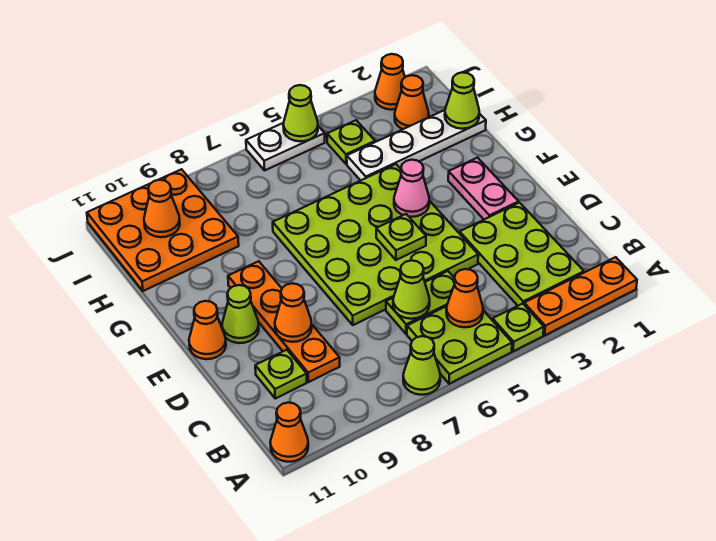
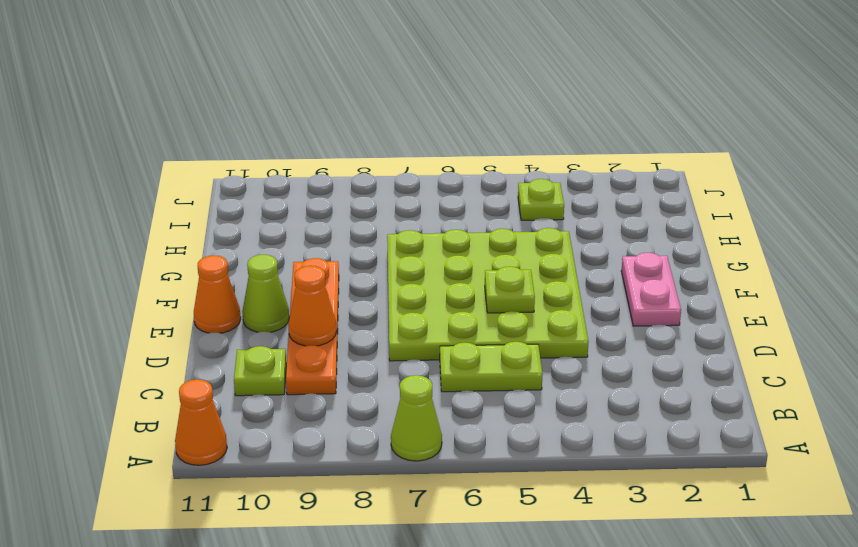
none -> orange plate A1:A3 level 1
none -> lime plate A4 level 1
none -> lime plate A5:B6 level 1

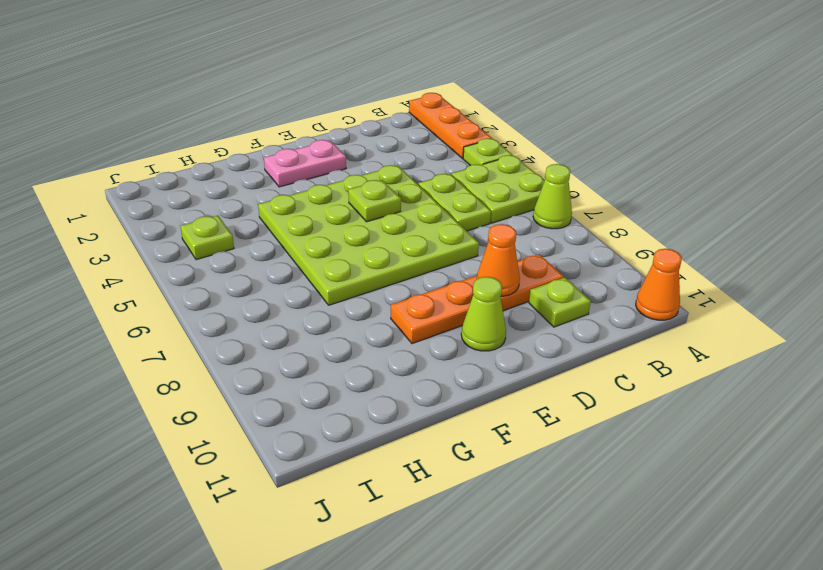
none -> lime plate B2:D3 level 1
none -> orange cone E11 level 1
none -> white plate H1:H4 level 1

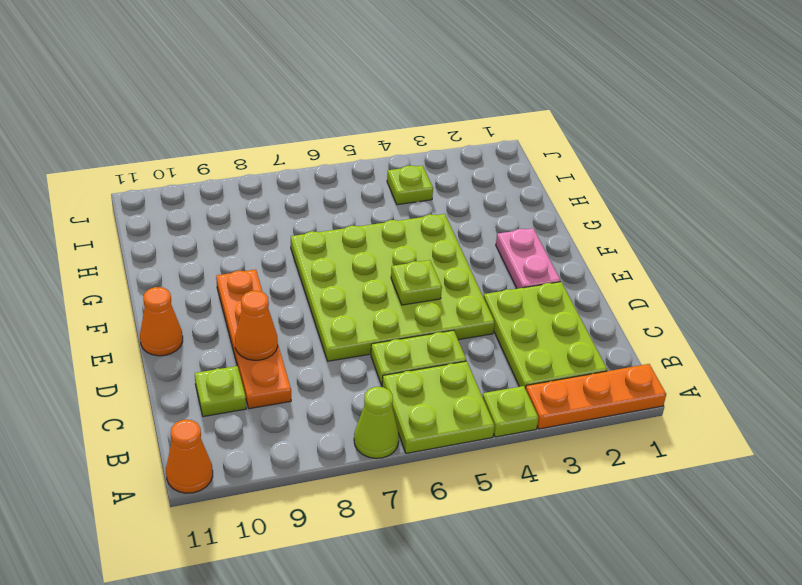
none -> lime cone E10 level 1
none -> white plate H1:H4 level 1
none -> orange plate H9:J11 level 1

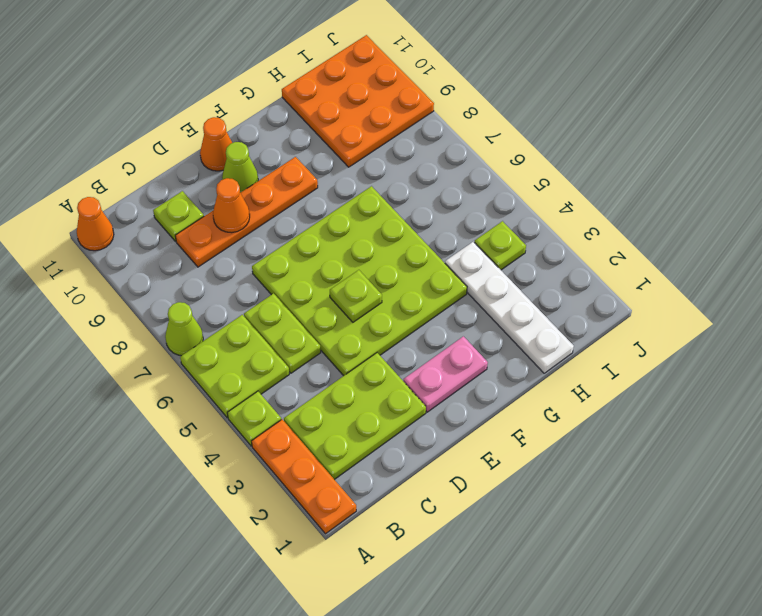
none -> orange cone I2 level 1
none -> orange cone J2 level 1
none -> white plate J5:J6 level 1

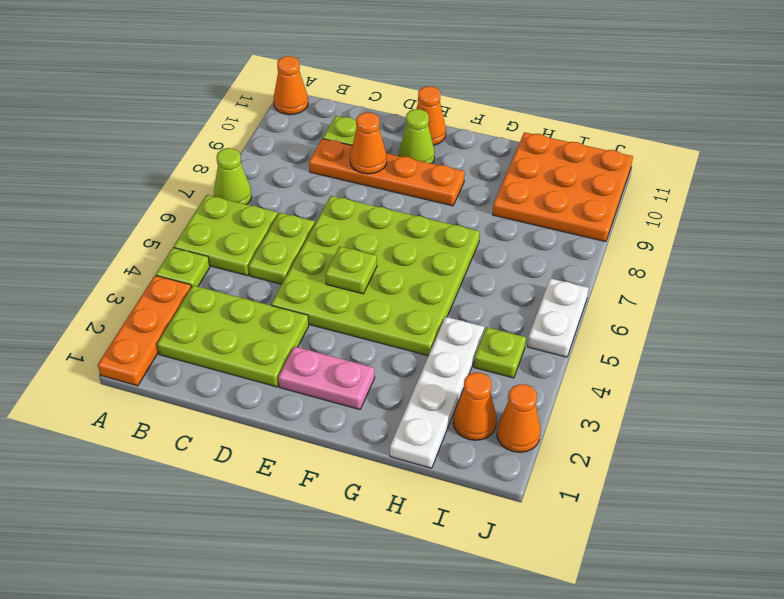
none -> orange cone B5 level 2
none -> lime cone C6 level 2
none -> pink cone F4 level 2

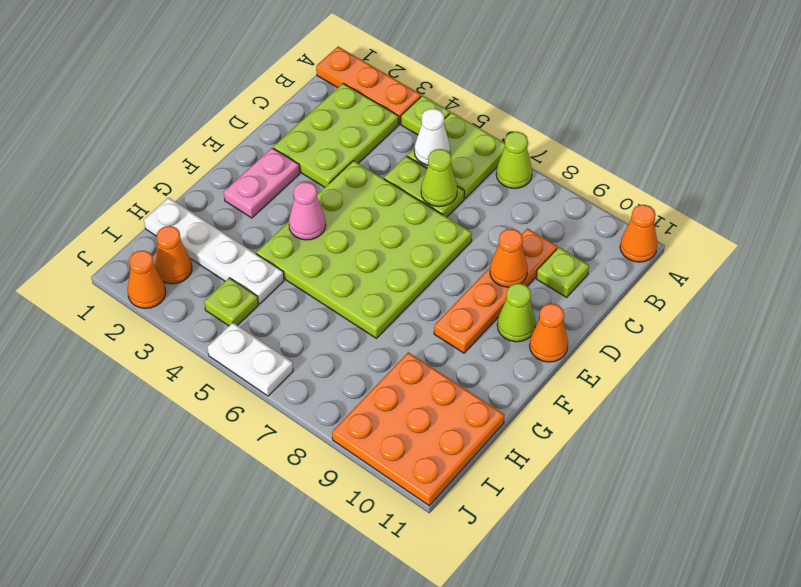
white cone B5 level 2 -> orange cone B5 level 2
none -> lime plate E5 level 2
none -> lime cone H1 level 2
none -> orange cone I10 level 2

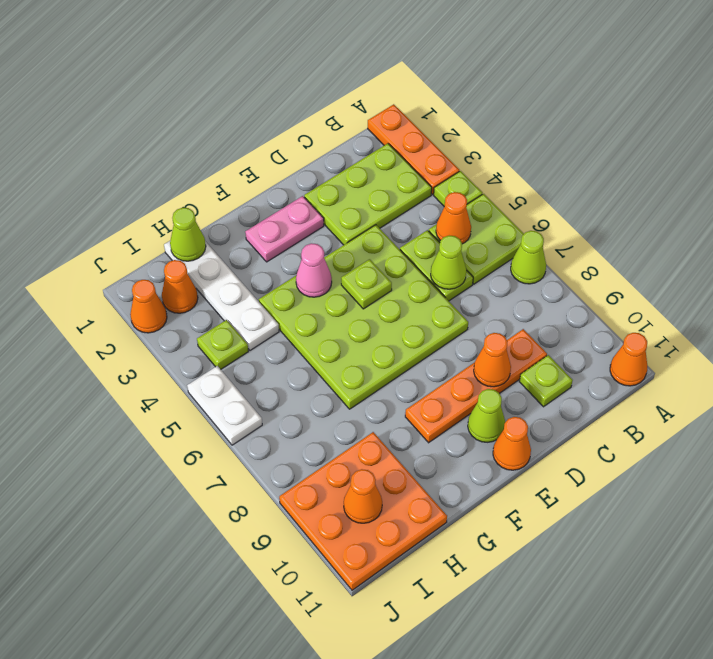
none -> lime cone J5 level 2

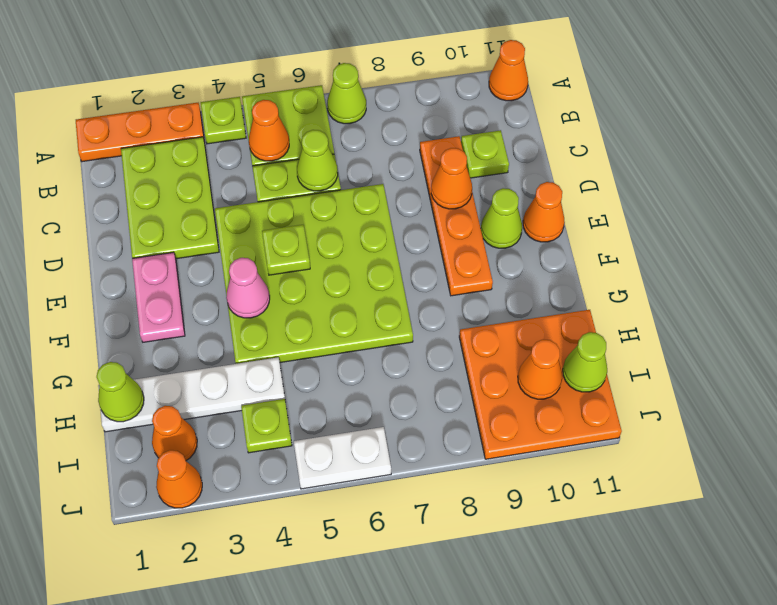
lime cone I11 level 2 -> lime cone J5 level 2

